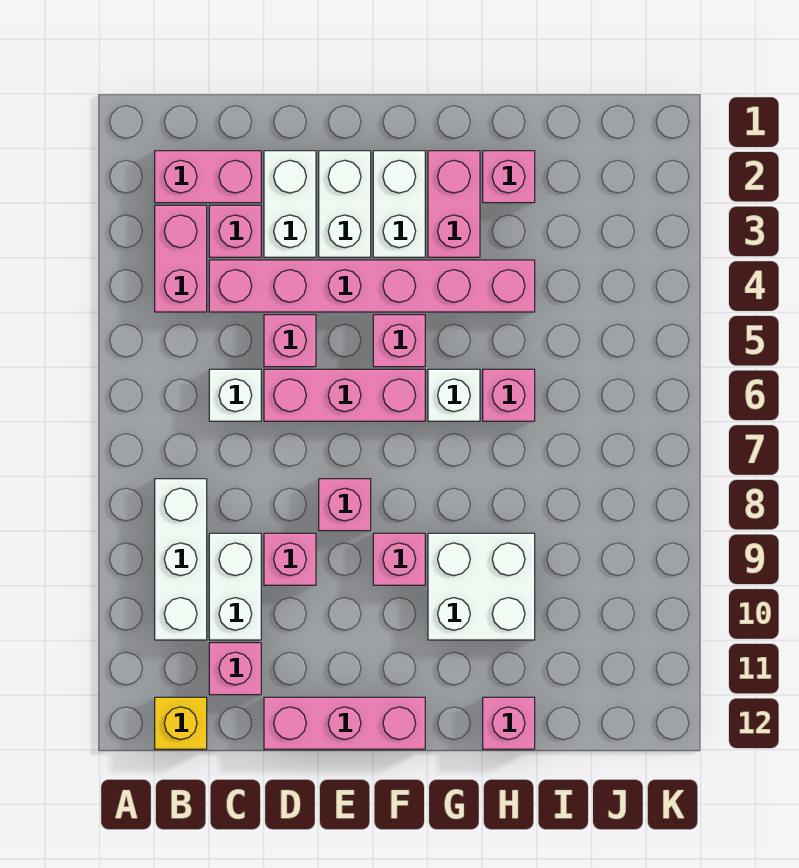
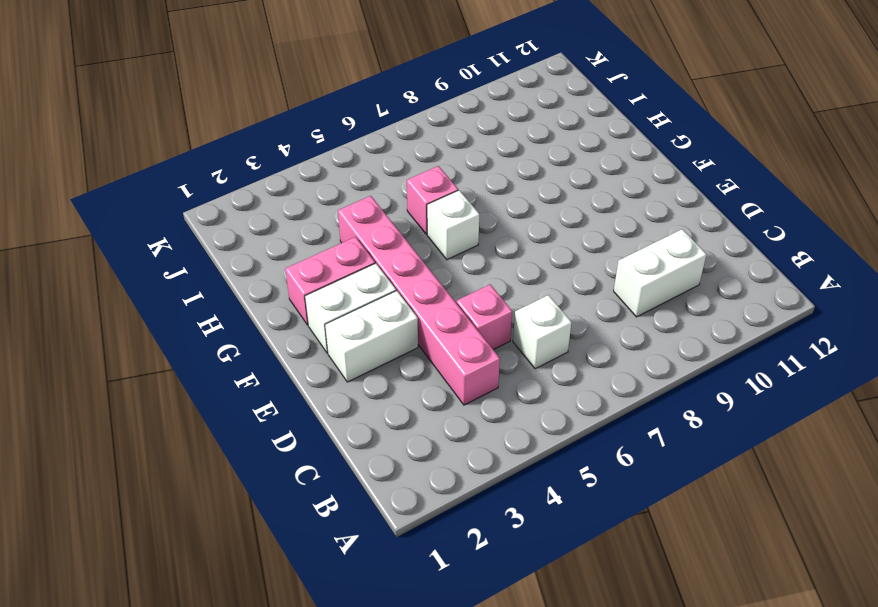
none -> pink brick B2:C2 level 1
none -> pink brick B3:B4 level 1
none -> white brick B8:B10 level 1

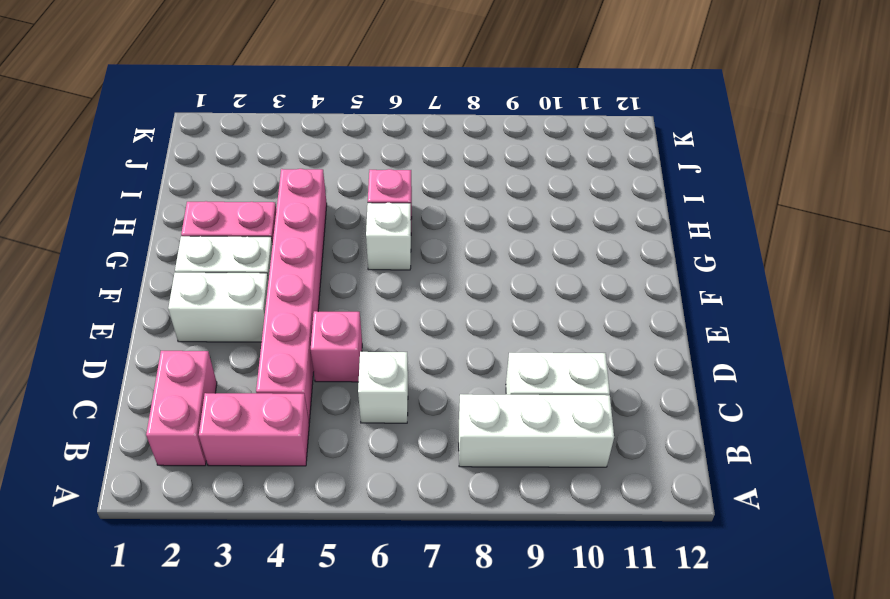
none -> yellow brick B12 level 1
none -> pink brick C3 level 1
none -> pink brick C11 level 1

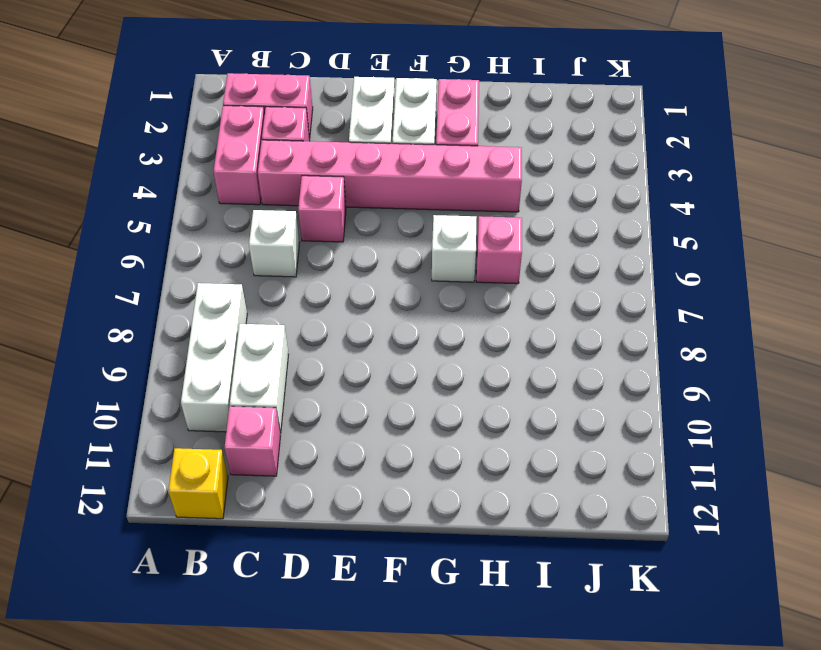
none -> white brick D2:D3 level 1
none -> pink brick D6:F6 level 1
none -> pink brick D9 level 1

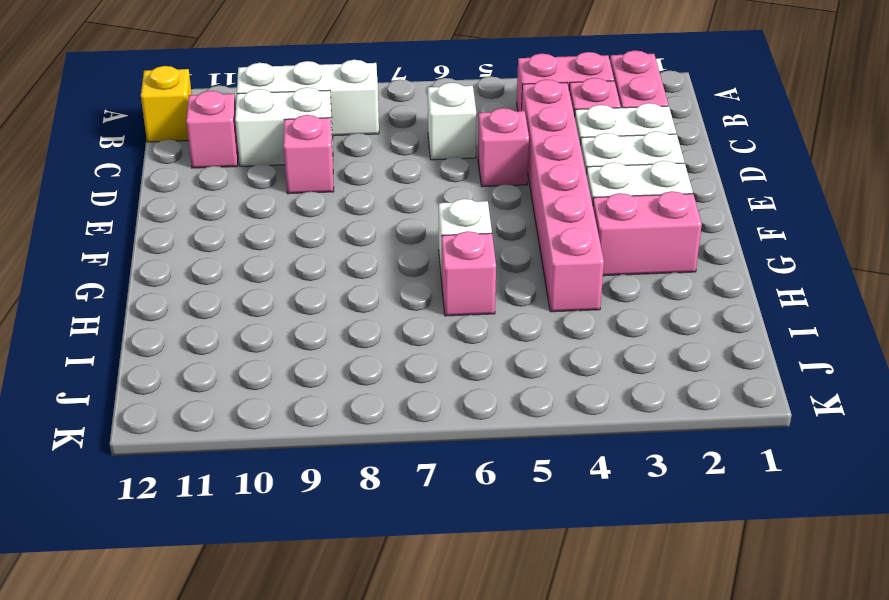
none -> pink brick D6:F6 level 1
none -> pink brick D12:F12 level 1
none -> pink brick E8 level 1

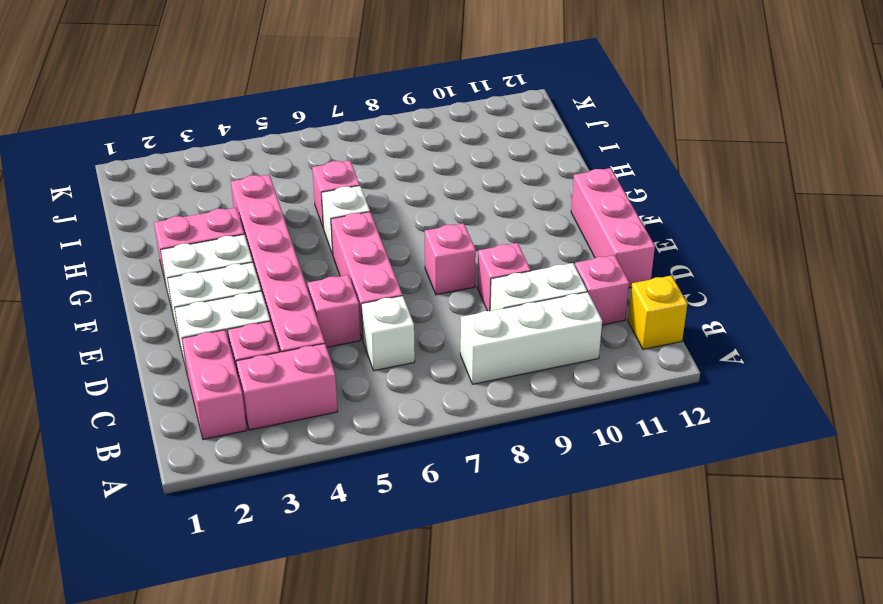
none -> pink brick F5 level 1
none -> pink brick F9 level 1
none -> white brick G9:H10 level 1

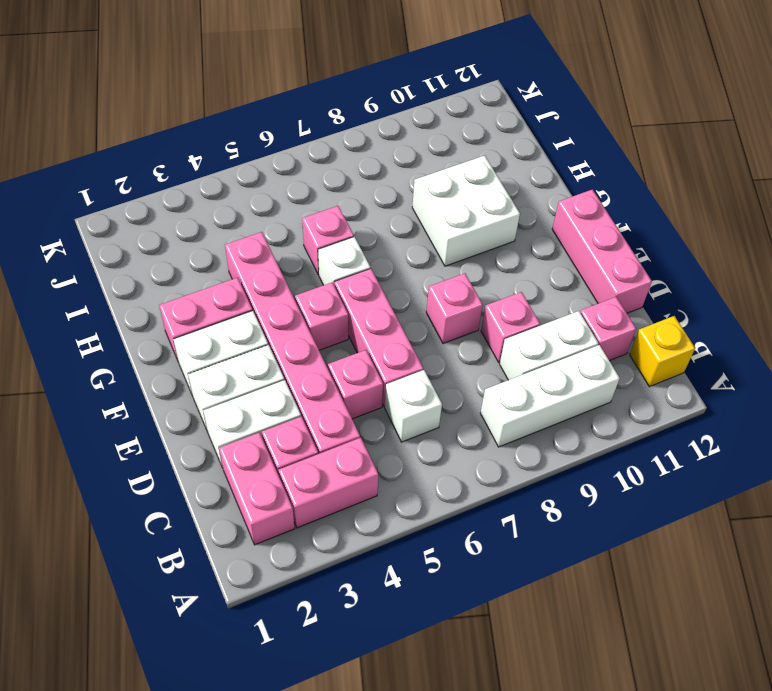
none -> pink brick F9 level 1
none -> pink brick H2 level 1
none -> pink brick H12 level 1

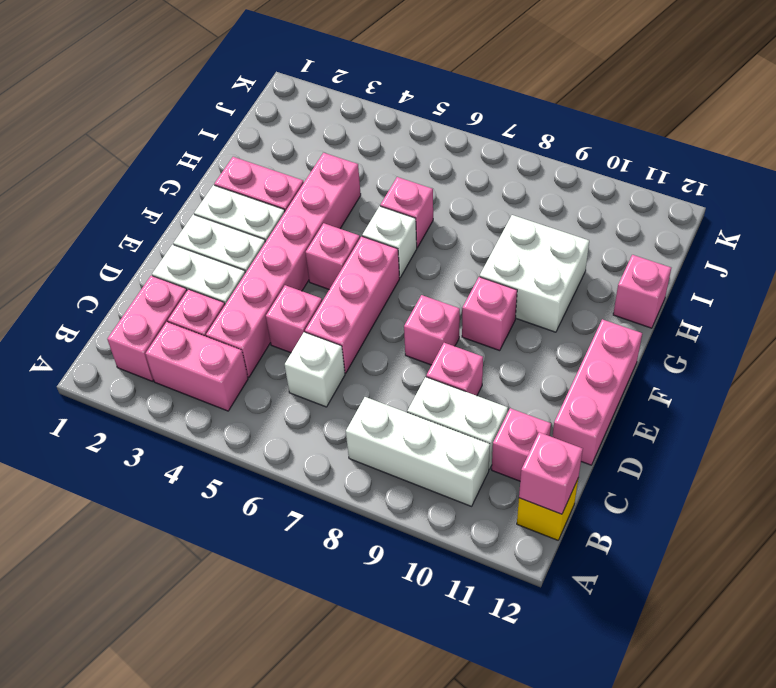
pink brick B12 level 2 -> pink brick H2 level 1

